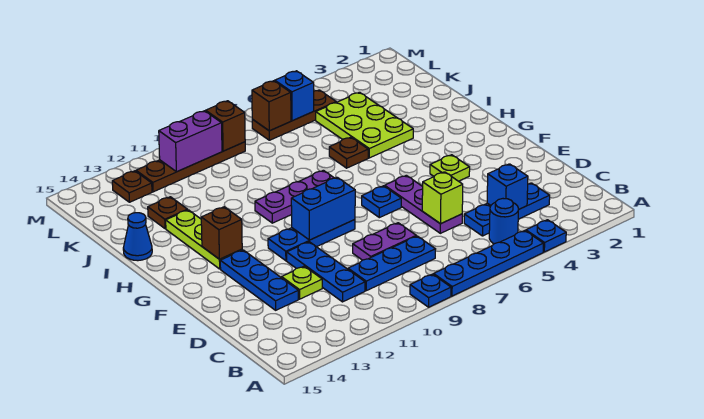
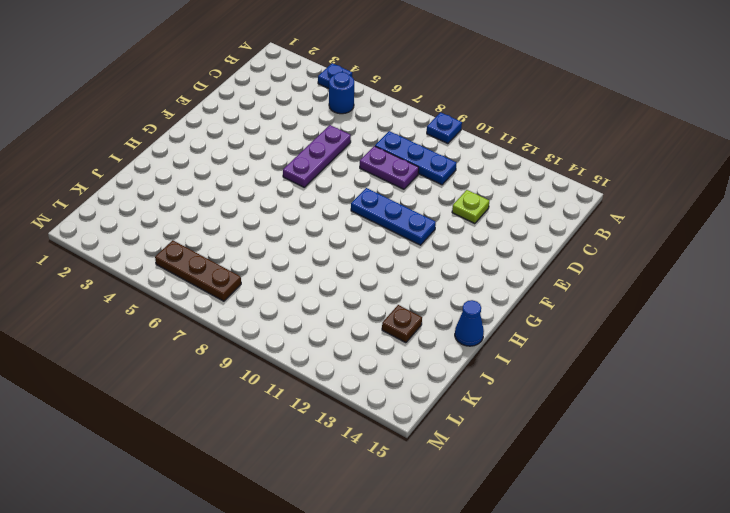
none -> blue plate A5:A8 level 1
none -> blue plate C3:C5 level 1
none -> blue plate C11:E11 level 1
none -> blue plate D13:F13 level 1

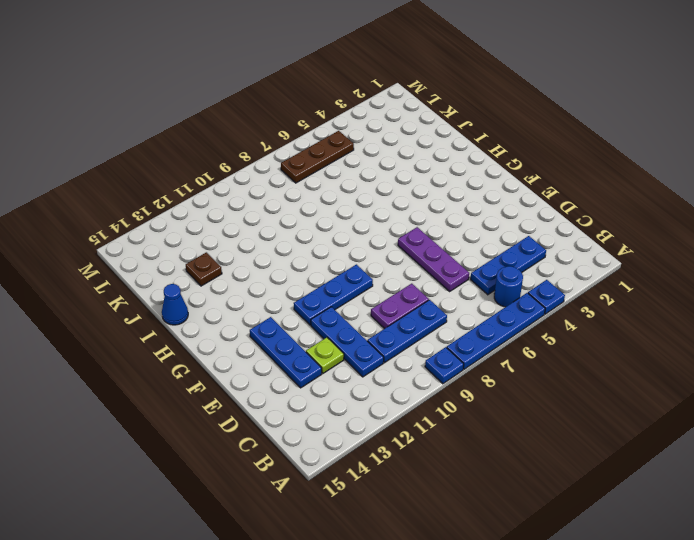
none -> lime plate F4 level 1
none -> blue plate F7 level 1
none -> lime plate G13:I13 level 1
none -> purple plate H8:H10 level 1

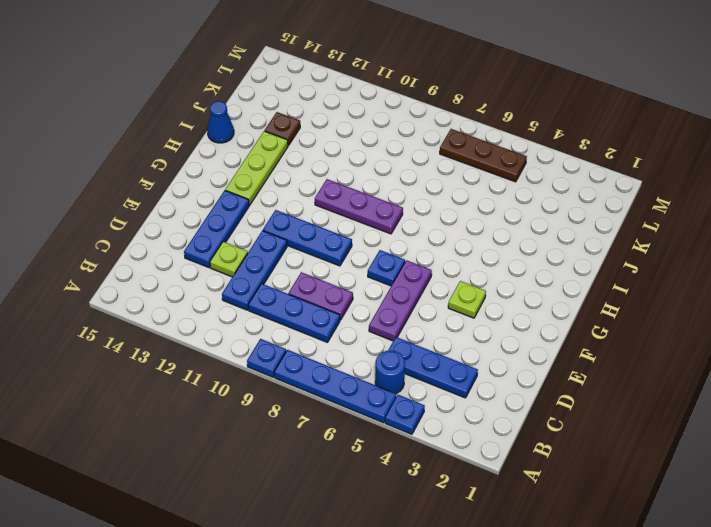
none -> lime plate I4:K5 level 1
none -> brown plate I6 level 1
none -> brown plate L9:L12 level 1
none -> brown plate L13 level 1

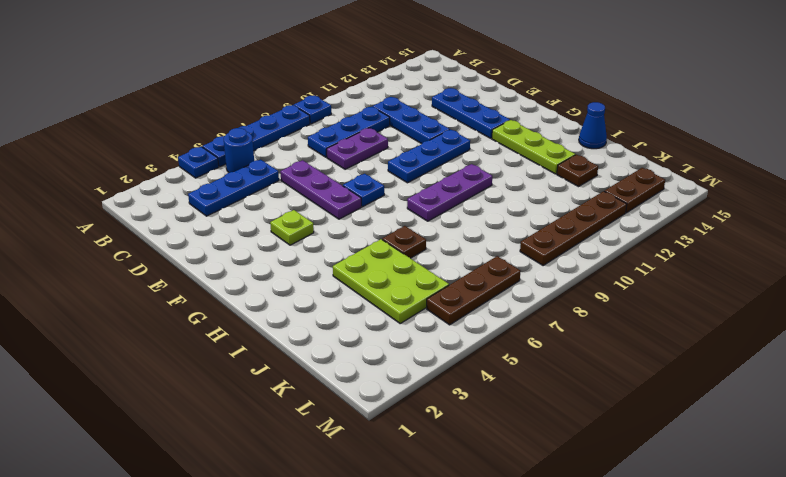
brown plate L13:L14 level 1 -> brown plate L13 level 1
none -> lime plate D12 level 1
none -> blue brick C4 level 2
none -> lime brick D6 level 2
none -> blue brick F9:F10 level 2

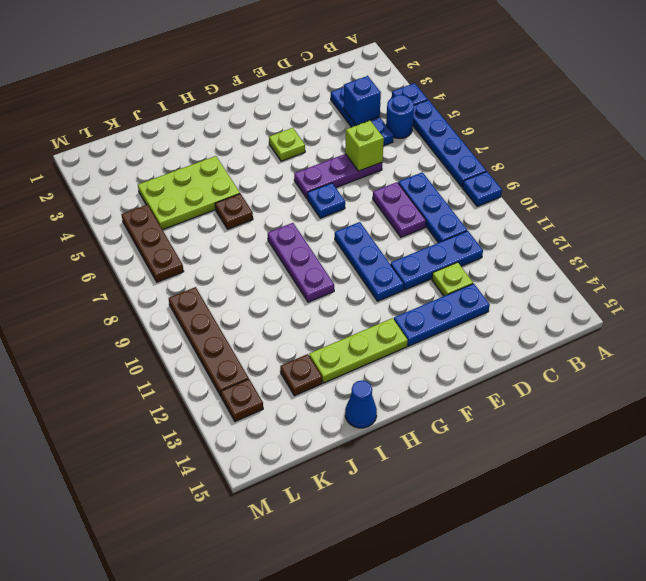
none -> blue brick F9:F10 level 2
none -> brown brick G13 level 2
none -> blue brick L6 level 2
none -> brown brick L7 level 2

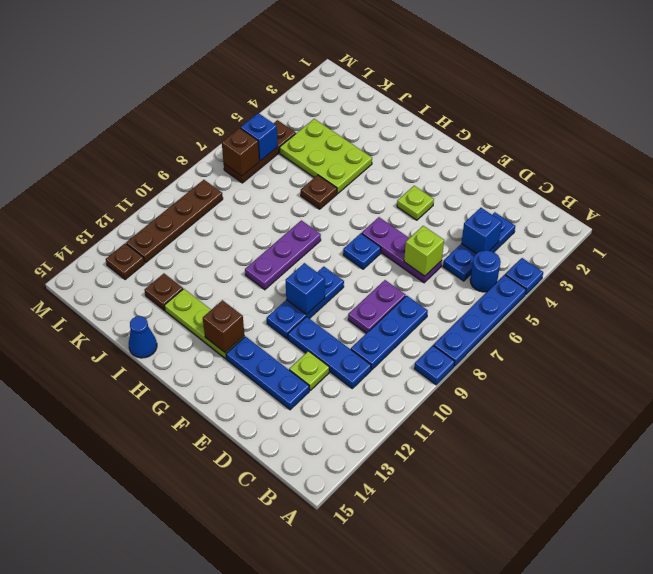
blue brick F10 level 2 -> blue brick F9:F10 level 2
none -> brown brick L9 level 2
none -> purple brick L10:L11 level 2

